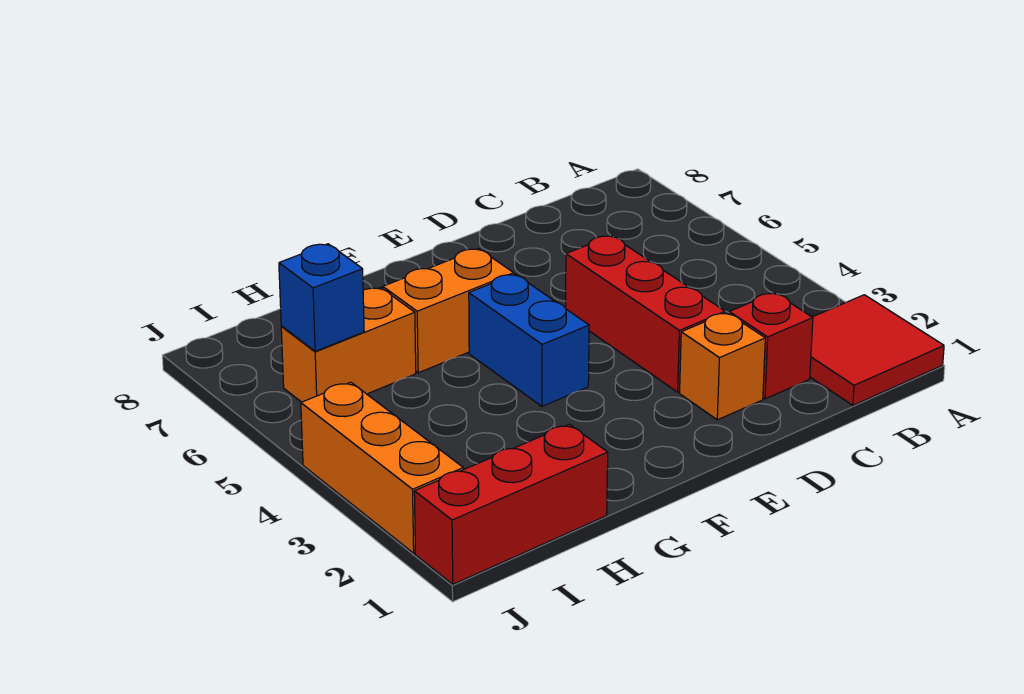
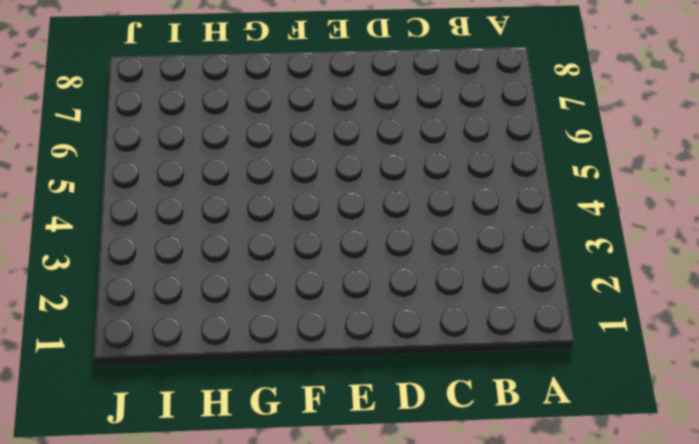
none -> red tile A1:B2 level 1
none -> red brick C2 level 1

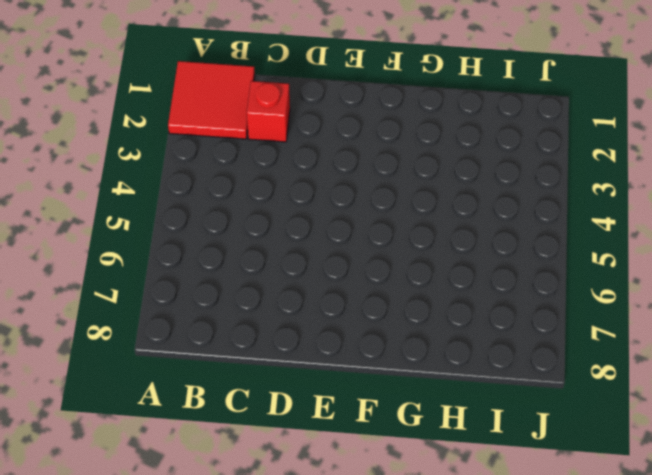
none -> orange brick D2 level 1
none -> red brick D3:D5 level 1

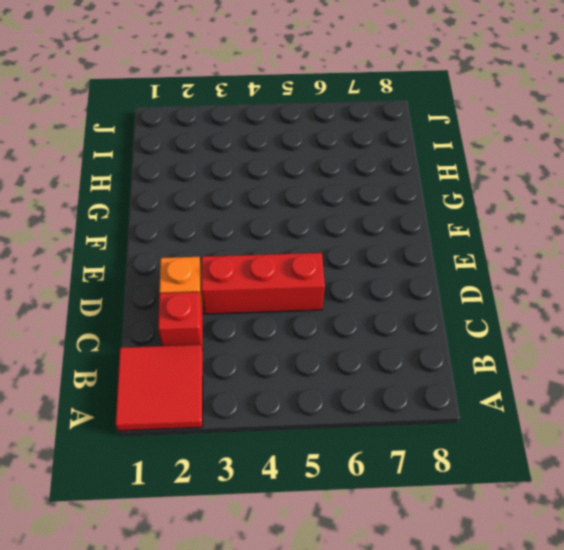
none -> blue brick F4:F5 level 1
none -> orange brick F6:G6 level 1

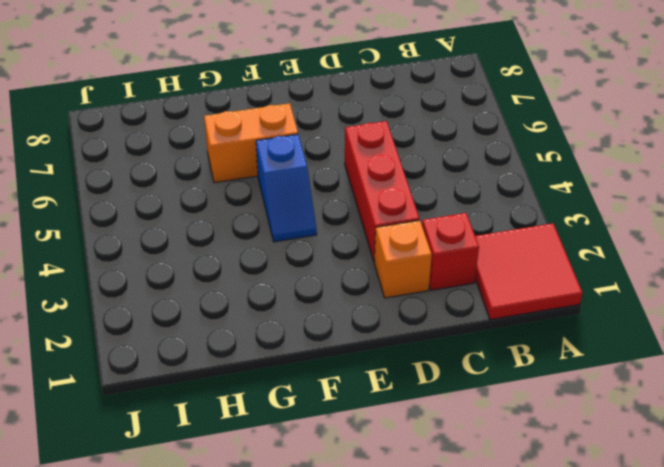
blue slope F4:F5 level 1 top 5 -> blue brick F4:F5 level 1
none -> red brick H1:J1 level 1
none -> orange brick H6:I6 level 1

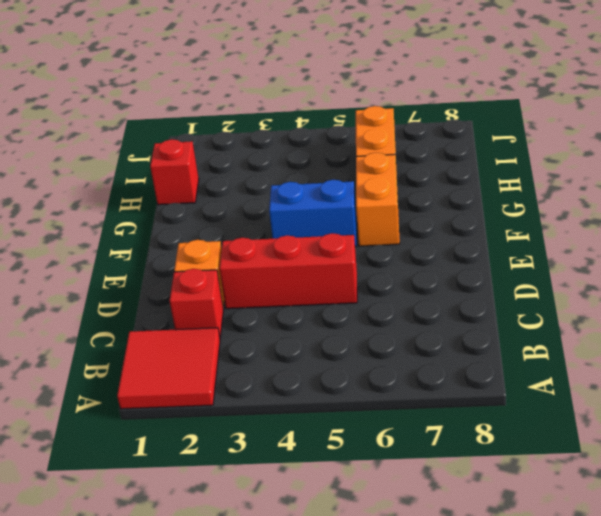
red brick H1 level 1 -> red brick H1:J1 level 1
none -> orange brick J2:J4 level 1
none -> blue brick I6 level 2

